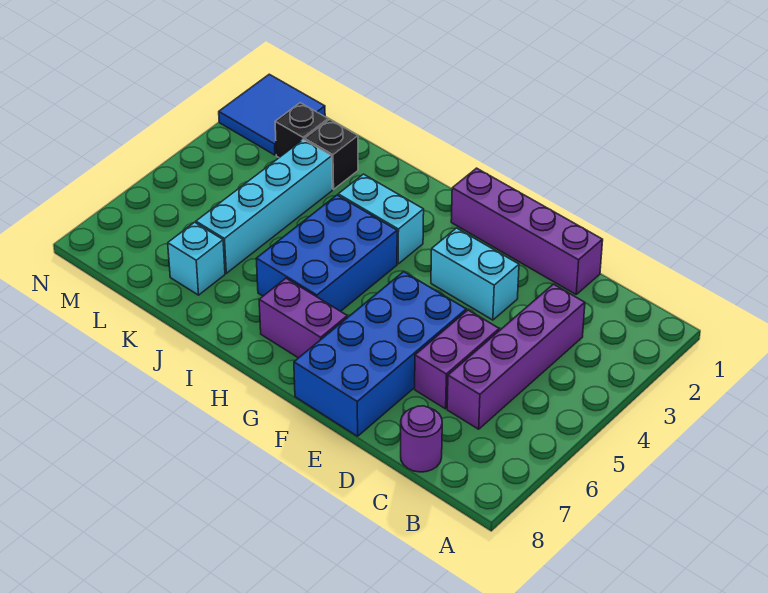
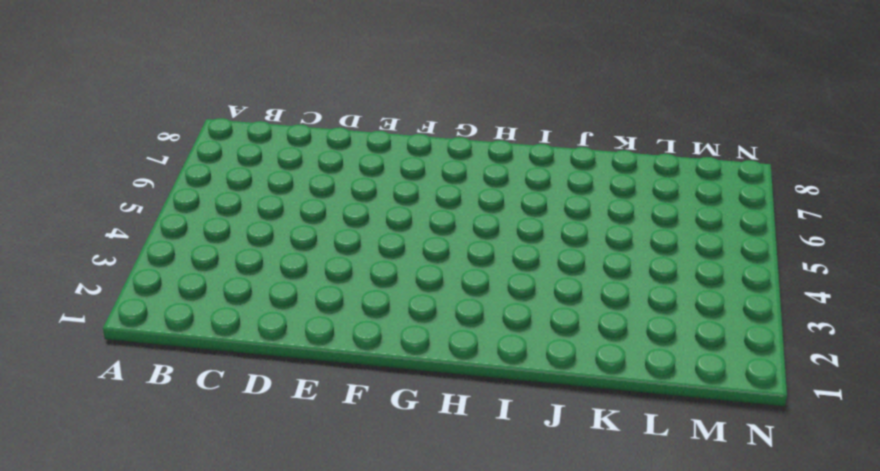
none -> purple brick C3:C6 level 1
none -> purple round brick C8 level 1
none -> purple brick D1:G1 level 1

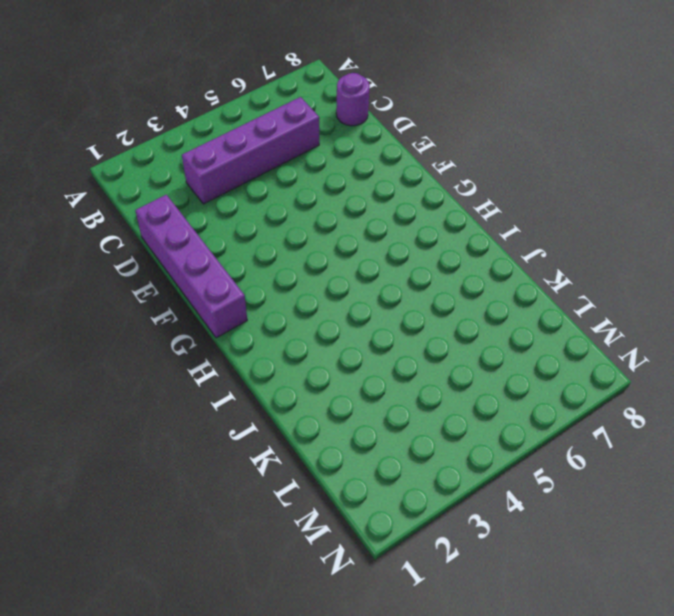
none -> purple brick D5:D6 level 1
none -> cyan brick E3:F3 level 1
none -> blue brick E5:F8 level 1

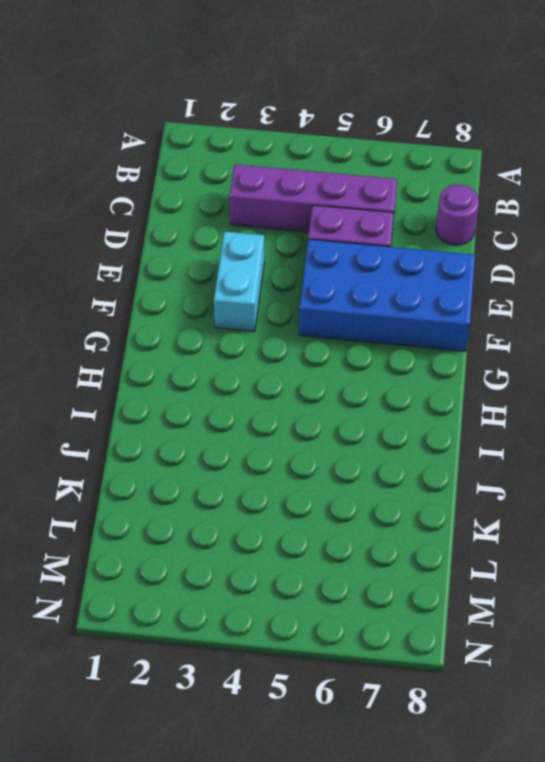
none -> purple brick D1:G1 level 1
none -> purple brick G7:H7 level 1
none -> cyan brick H3:I3 level 1

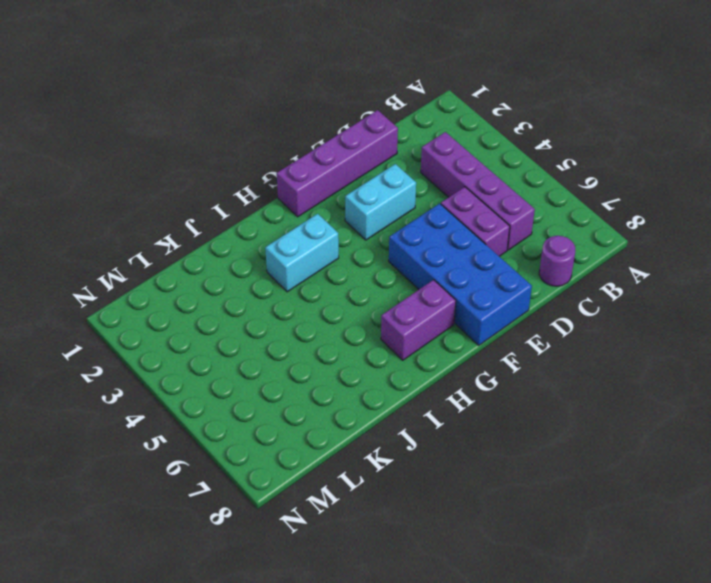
none -> blue brick H4:I6 level 1
none -> black brick K2 level 1
none -> cyan brick K3:K6 level 1

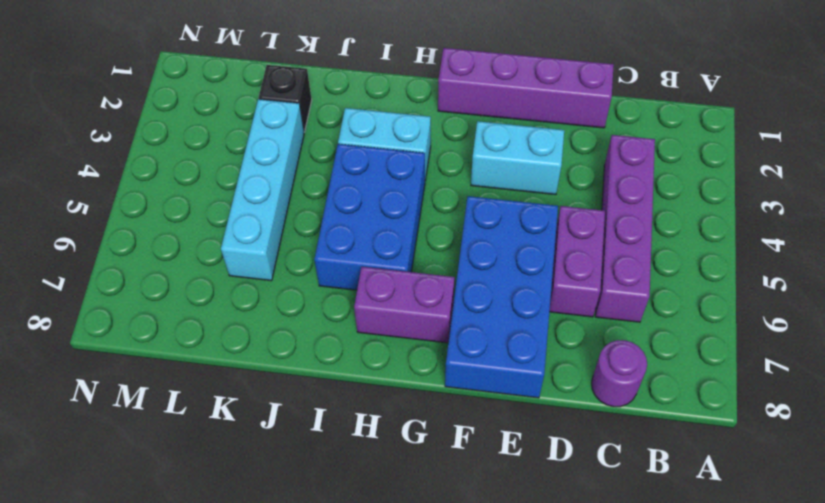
none -> cyan brick K7 level 1
none -> black brick L2 level 1
none -> blue tile M1:N2 level 1

